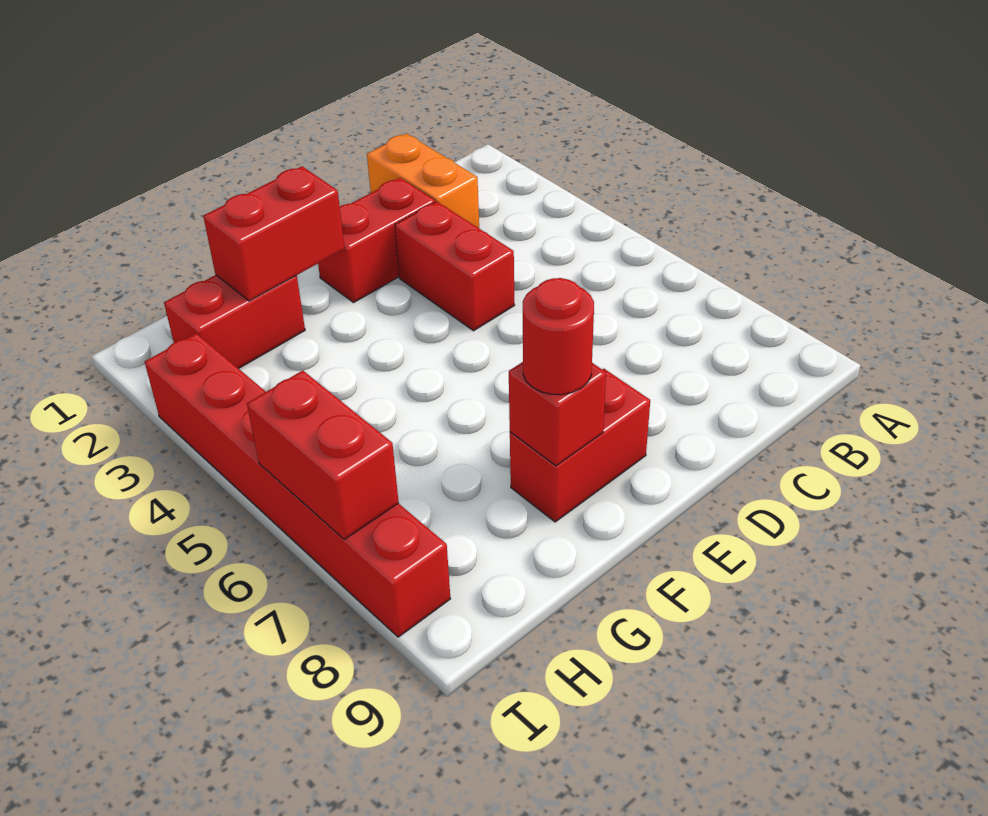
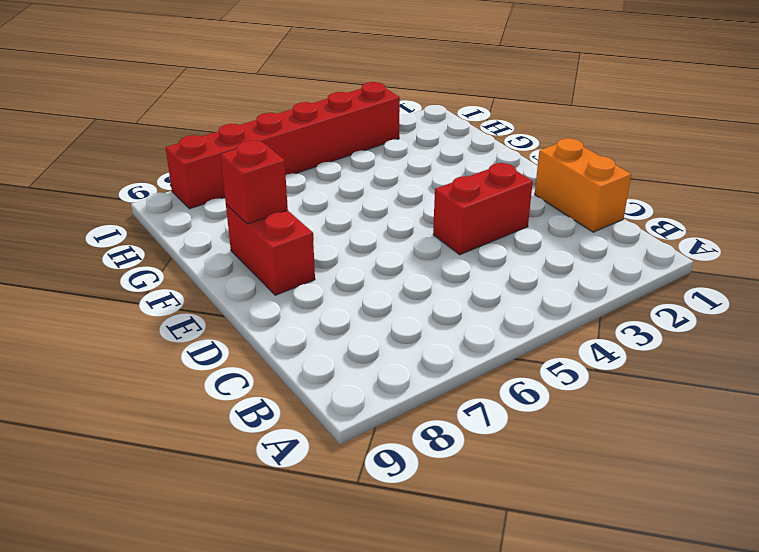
orange brick C1:D1 level 1 -> orange brick C1:C2 level 1
none -> red brick D2:E2 level 1
none -> red brick G2:H2 level 1

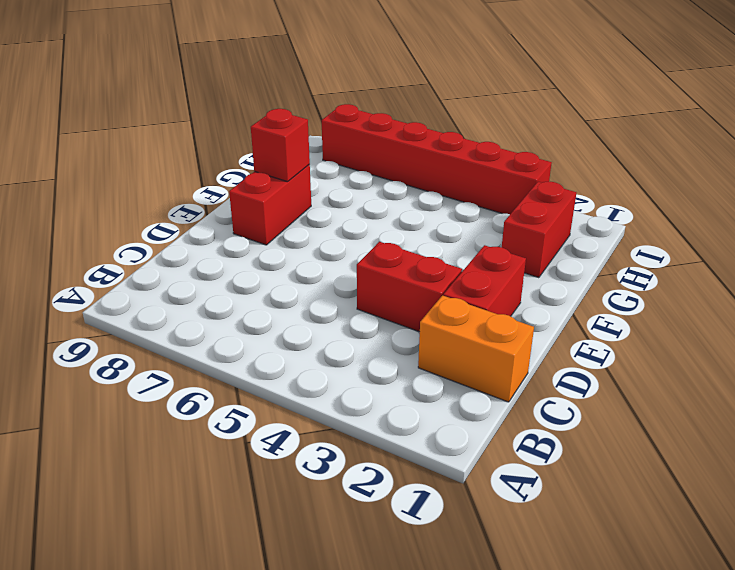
none -> red brick F2:G2 level 2
none -> red brick I6:I7 level 2

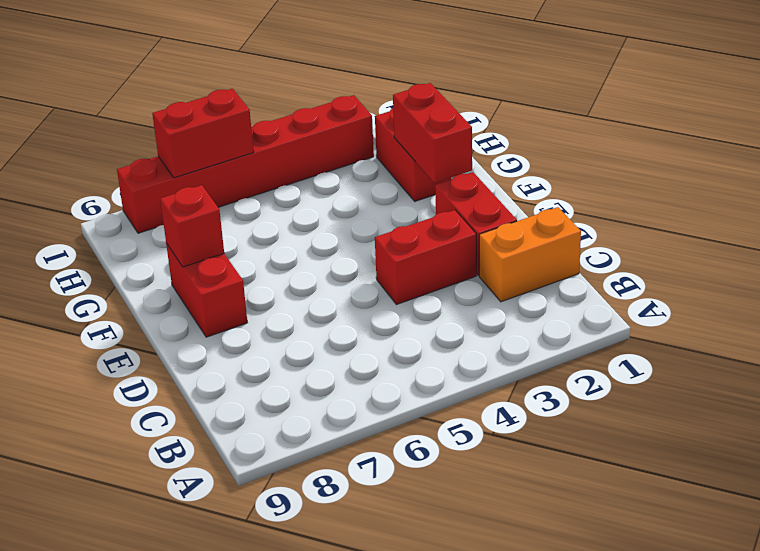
none -> red round brick F8 level 3

